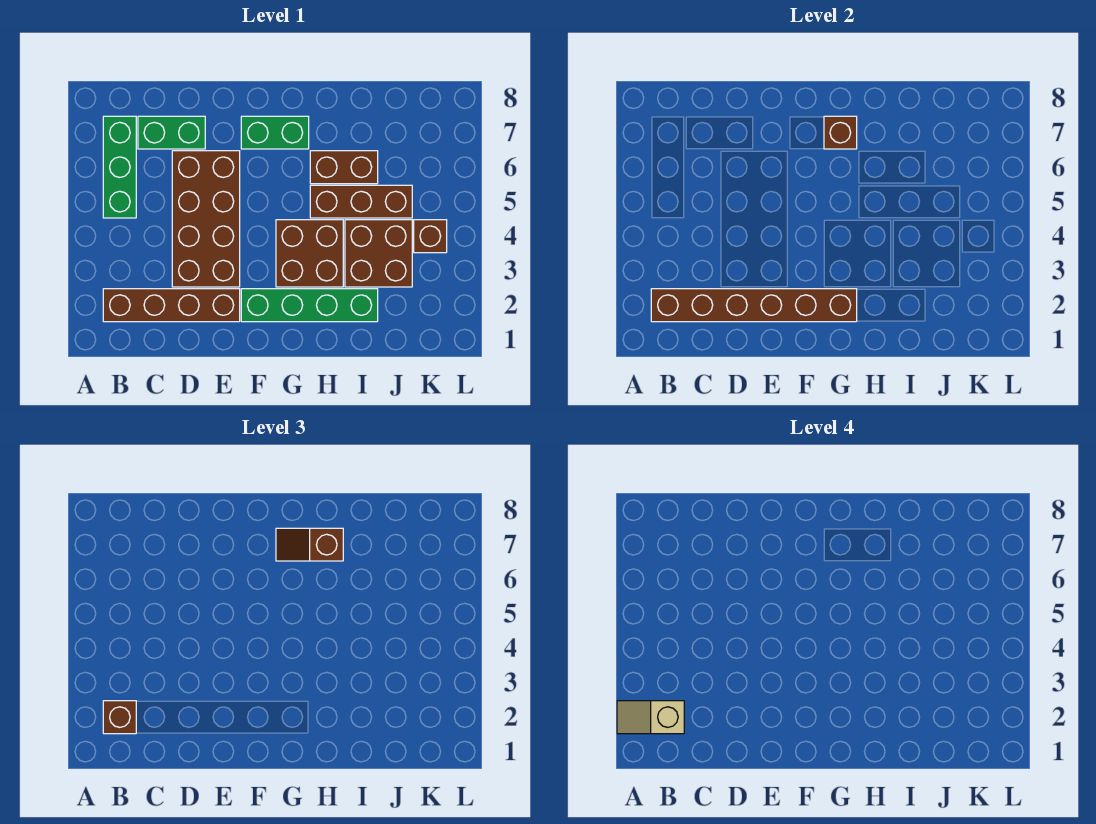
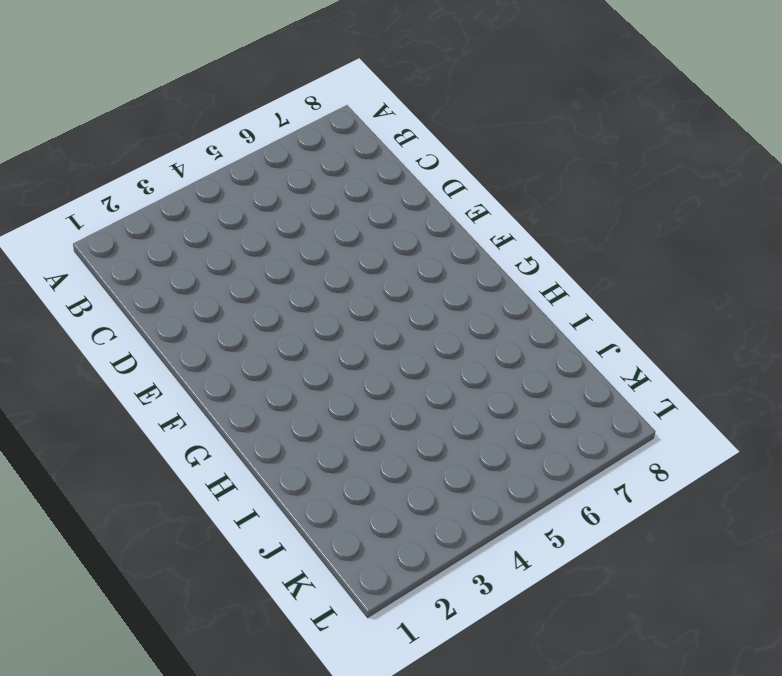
none -> brown brick B2:E2 level 1
none -> green brick B5:B7 level 1
none -> green brick C7:D7 level 1

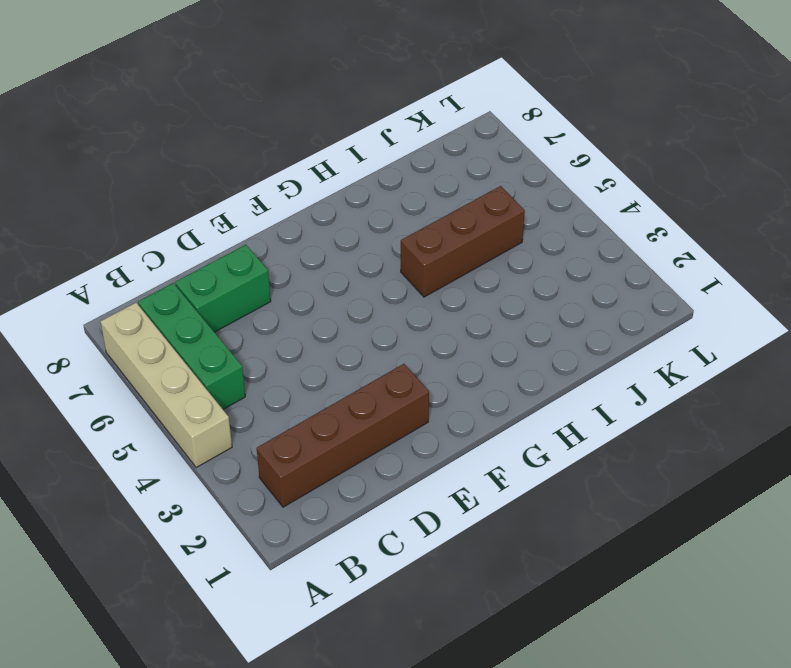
tan brick A4:A7 level 1 -> none
none -> brown brick D3:E6 level 1
none -> green brick F2:I2 level 1
none -> green brick F7:G7 level 1

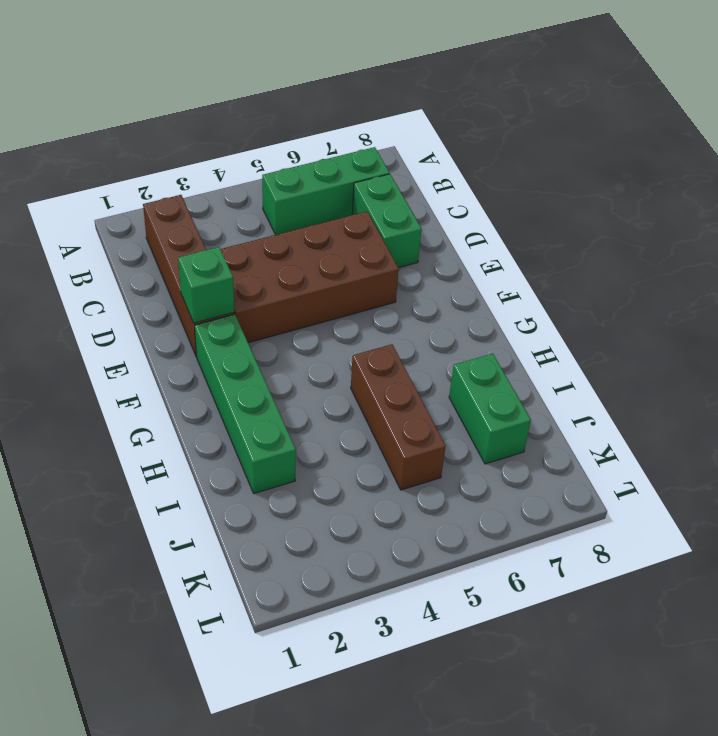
green brick E2 level 2 -> brown brick B2:G2 level 2
green brick I7:J7 level 1 -> green brick F7:G7 level 1
none -> brown brick G3:H4 level 1
none -> brown brick H6:I6 level 1
none -> brown brick I3:J4 level 1

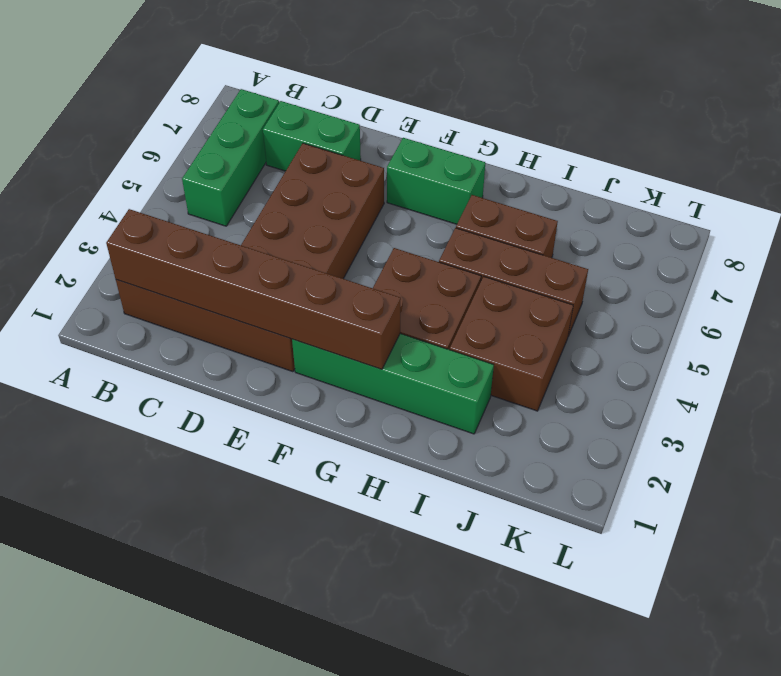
none -> brown brick K4 level 1
none -> brown brick G7 level 2
none -> brown brick B2 level 3

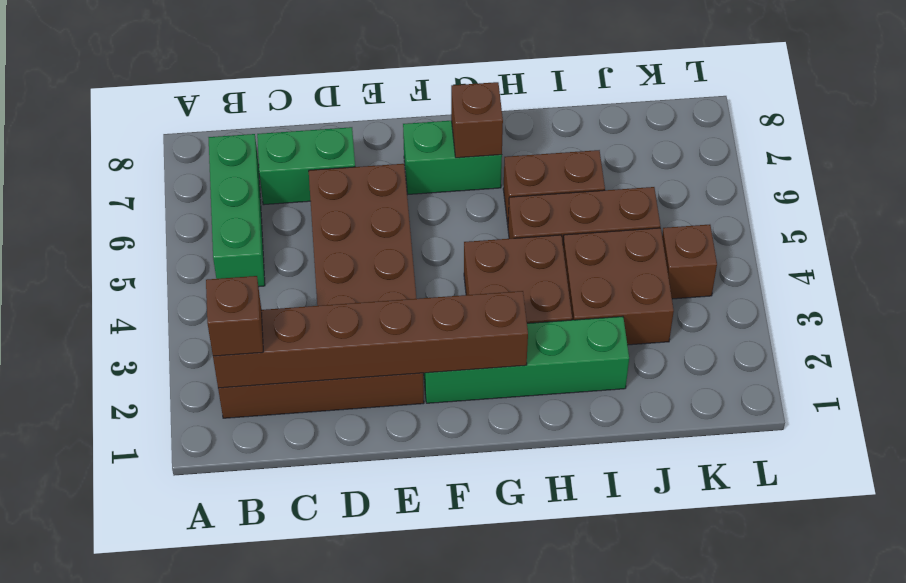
none -> brown slope G7:H7 level 3 top H
none -> tan slope A2:B2 level 4 top B

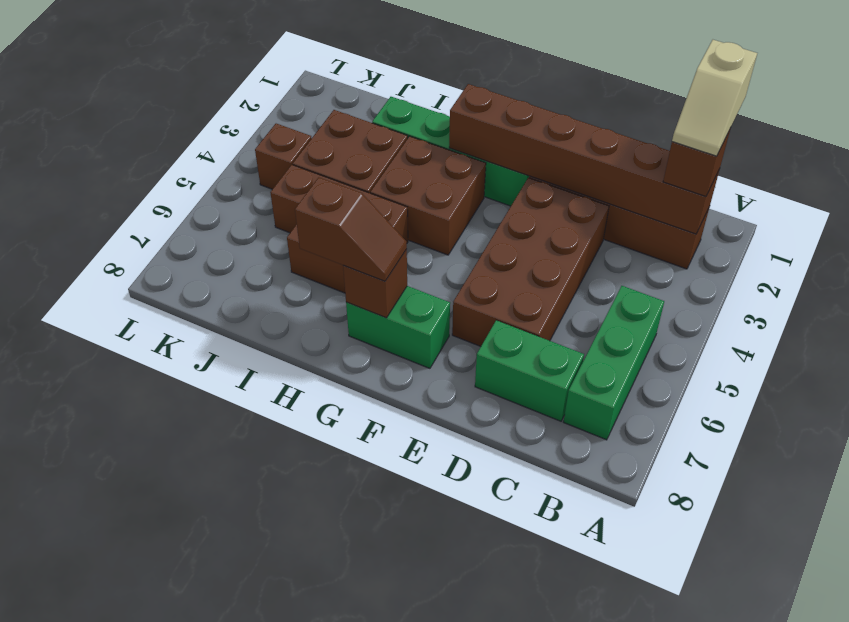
tan slope B1:B2 level 4 top 1 -> tan slope A2:B2 level 4 top B

